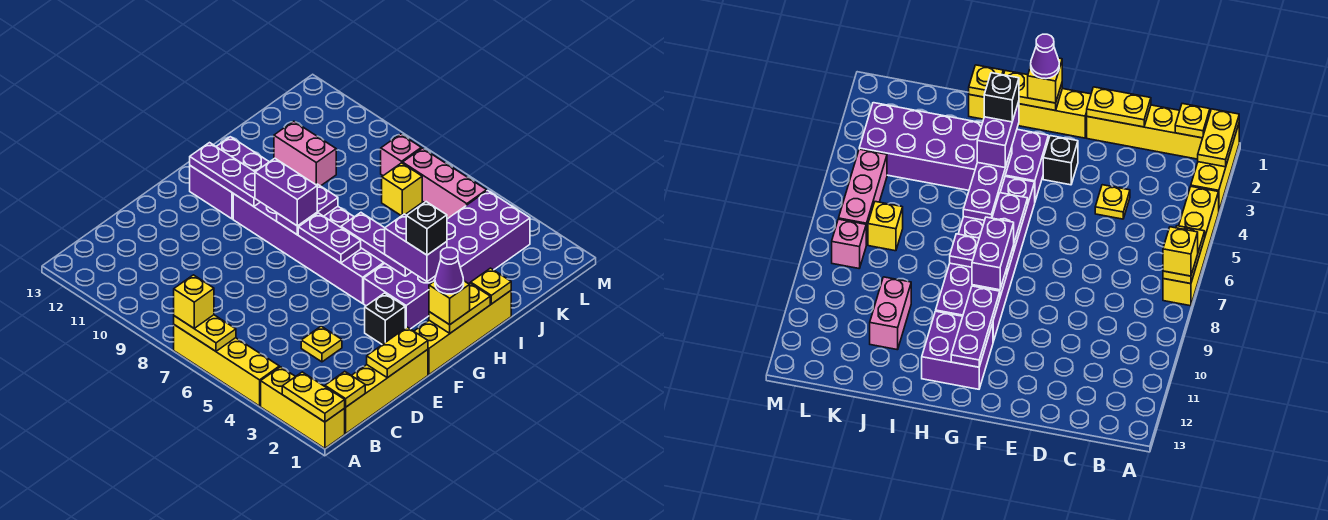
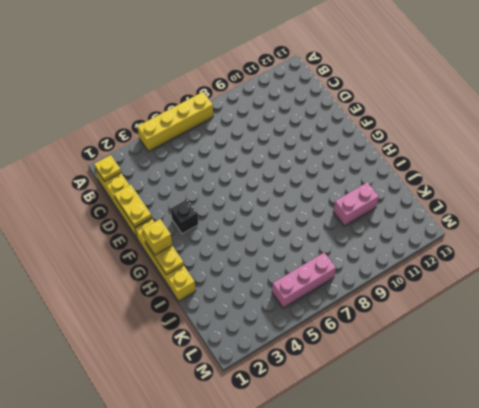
none -> yellow brick A1:A3 level 1
none -> yellow plate D4 level 1
none -> purple brick G3:L4 level 1

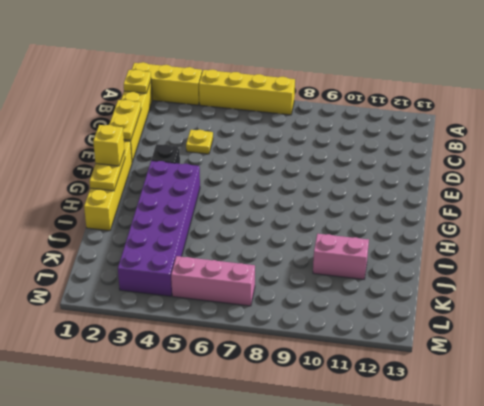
none -> purple brick G5:H10 level 1
none -> purple brick G11:H12 level 1
none -> yellow brick K7 level 1

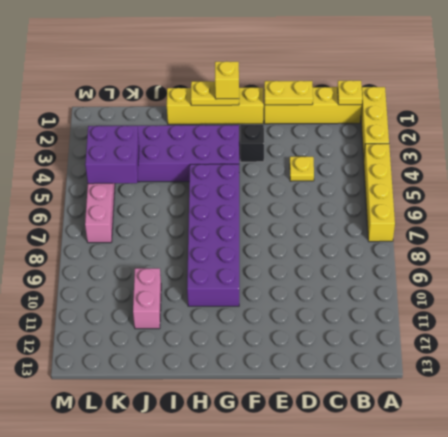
purple brick K4:L5 level 2 -> purple brick G11:H12 level 1
none -> yellow brick K7 level 1
none -> pink brick L8 level 1
none -> yellow plate A1:A2 level 2

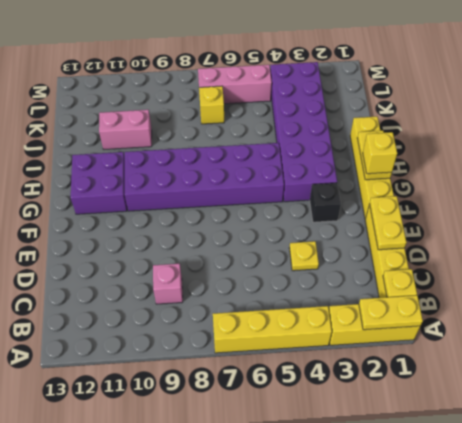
pink brick C9 level 1 -> pink brick L8 level 1
none -> yellow plate A6:A7 level 2
none -> purple plate G6:G7 level 2
none -> purple plate G8:H8 level 2

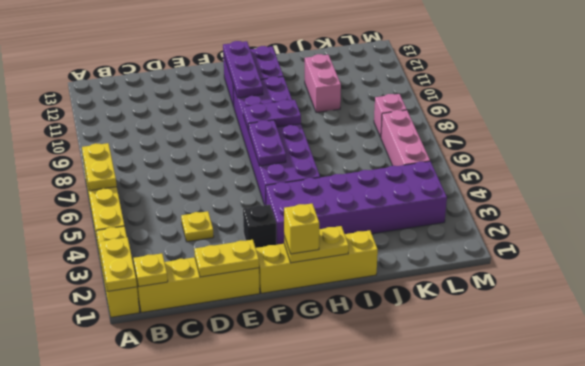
none -> yellow brick K7 level 1
none -> purple plate H4:H6 level 2
none -> yellow plate I1 level 2

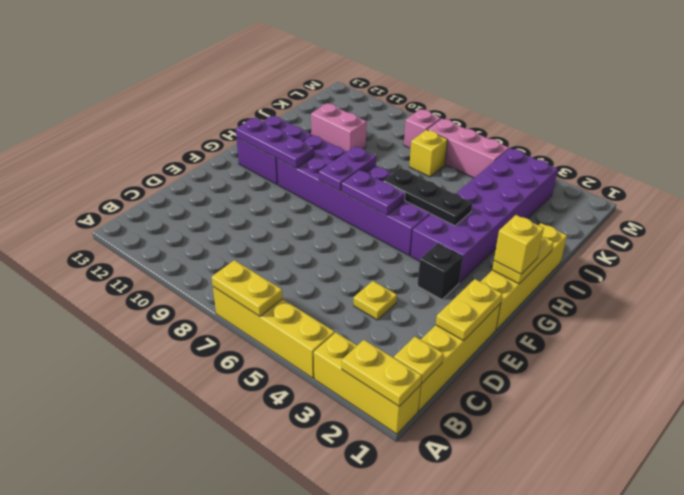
black plate H4:H6 level 2 -> purple plate H4:H6 level 2
none -> yellow plate I1 level 2
none -> yellow brick A7 level 3
none -> purple brick G8:G9 level 3

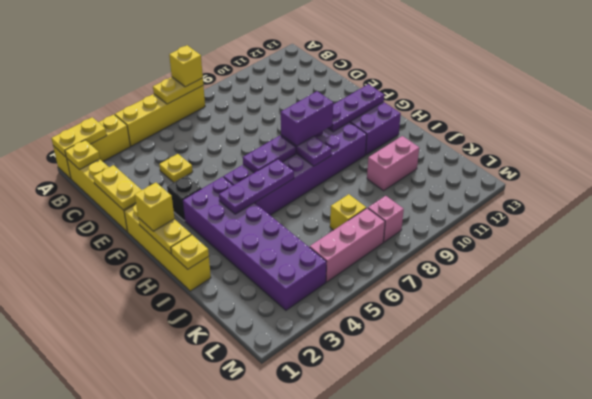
none -> purple brick H3:H4 level 3
none -> purple cone G1 level 4
none -> black brick H3 level 4

